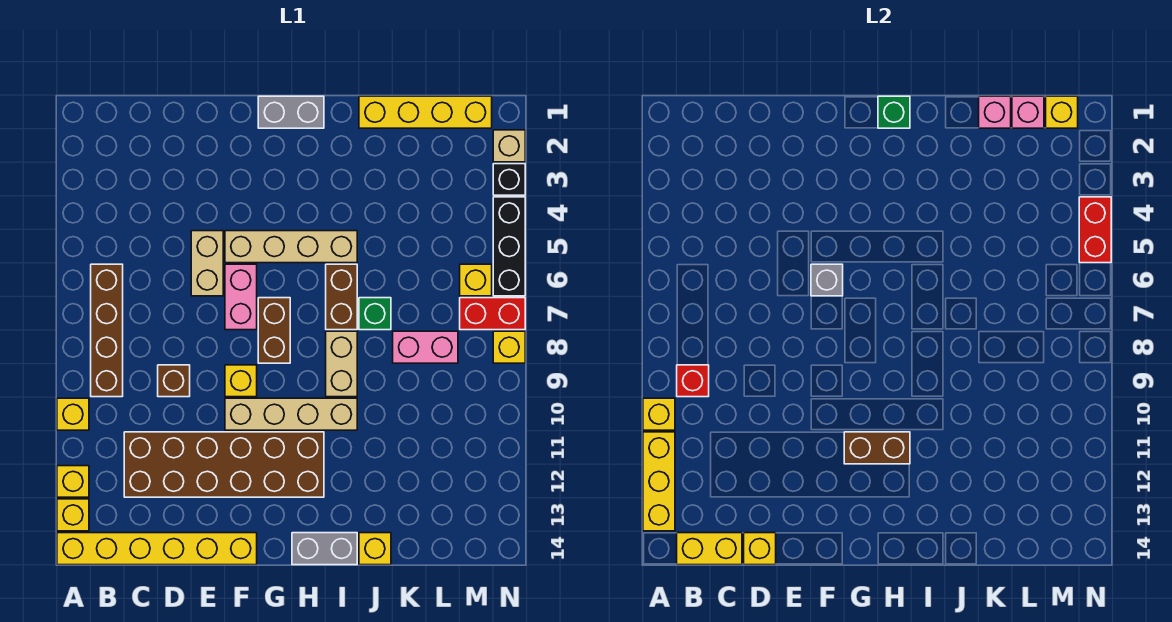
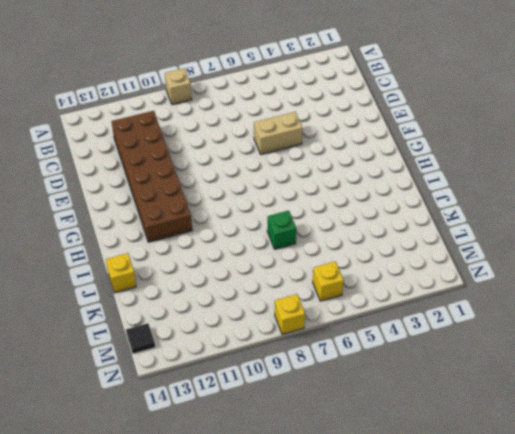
tan brick A9 level 1 -> tan brick N2 level 1
black tile M14 level 1 -> none
none -> yellow brick A10 level 1
none -> yellow brick A12 level 1
none -> yellow brick A13 level 1
none -> yellow brick A14:F14 level 1

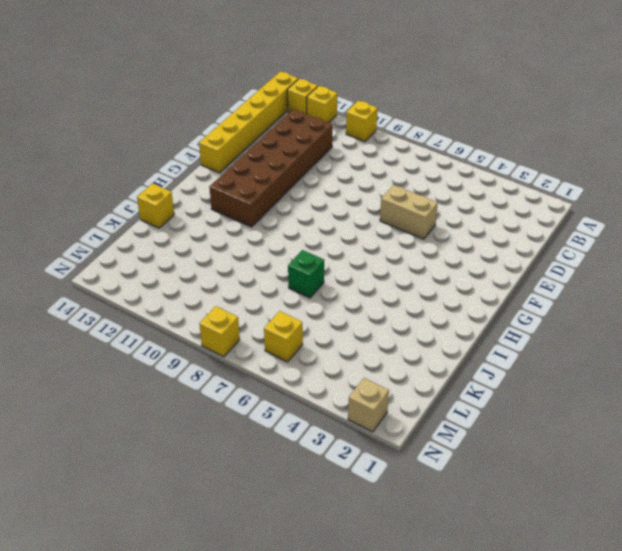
none -> brown brick B6:B9 level 1
none -> brown brick D9 level 1
none -> tan brick F5:I5 level 1
none -> pink brick F6:F7 level 1

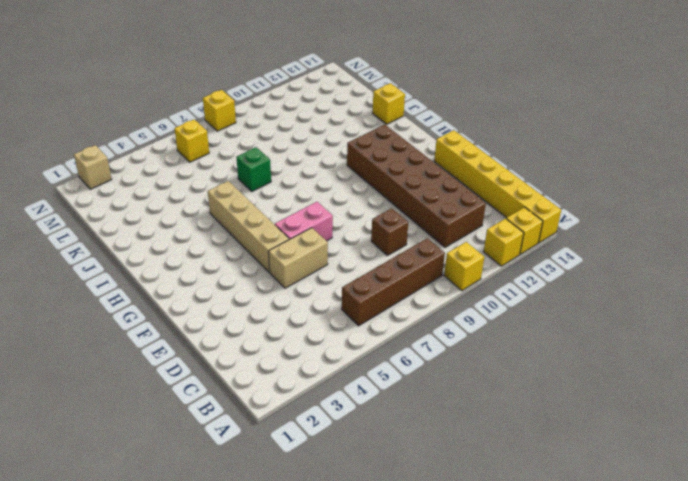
none -> yellow brick F9 level 1
none -> tan brick F10:I10 level 1
none -> grey brick G1:H1 level 1
none -> brown brick G7:G8 level 1

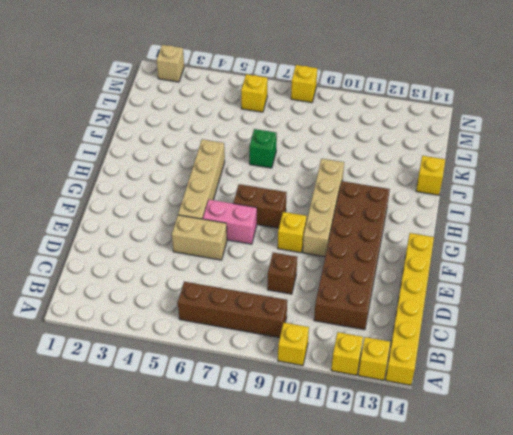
none -> grey brick G1:H1 level 1
none -> grey brick H14:I14 level 1
none -> brown brick I6:I7 level 1
none -> tan brick I8:I9 level 1

